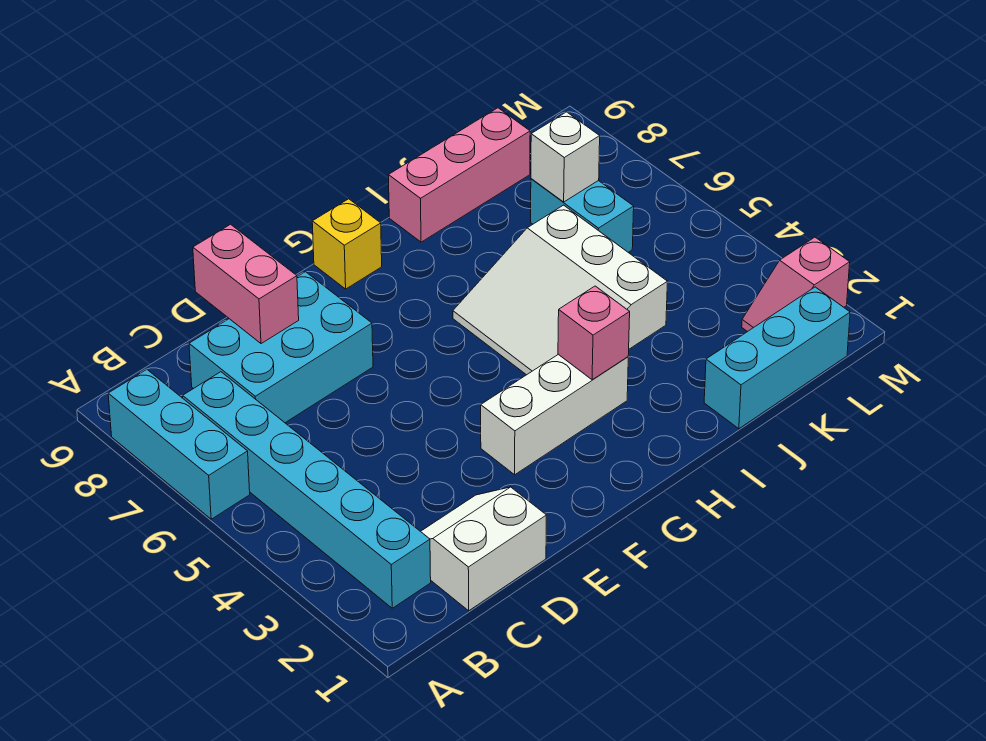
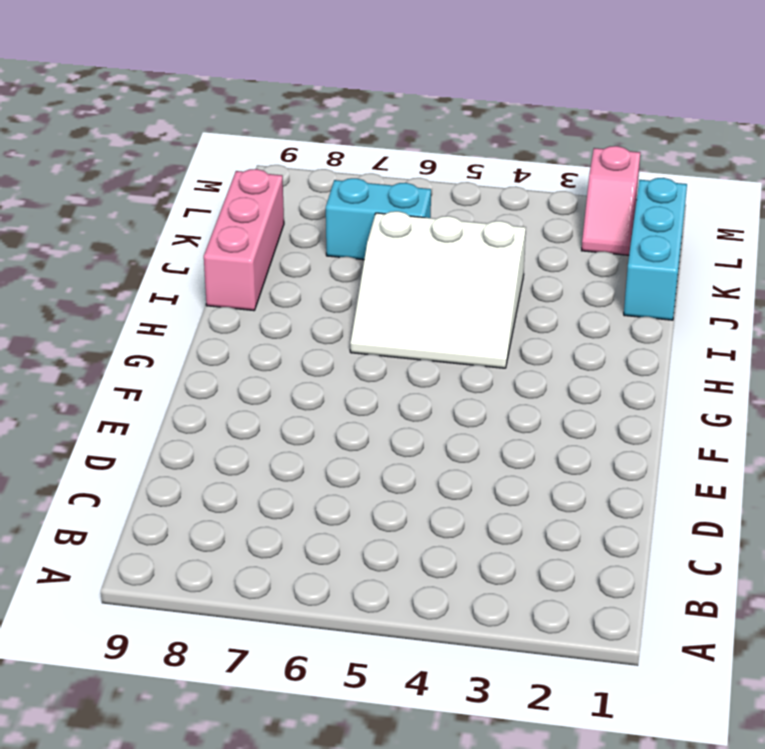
none -> cyan brick A6:A8 level 1
none -> cyan brick B2:B7 level 1
none -> white slope C1:D2 level 1 top 1

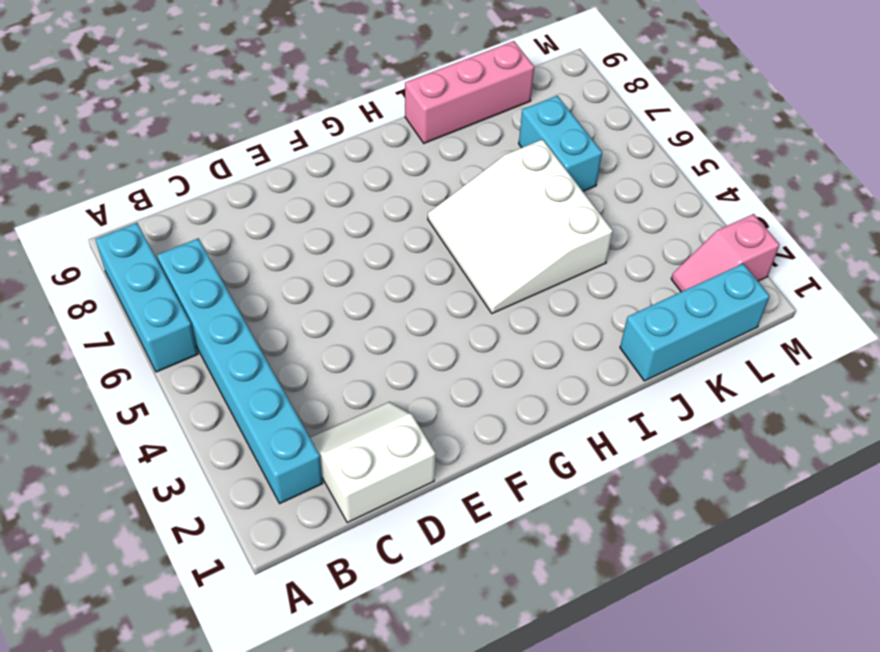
none -> cyan brick C7:E8 level 1
none -> white brick F3:H3 level 1
none -> yellow brick G9 level 1

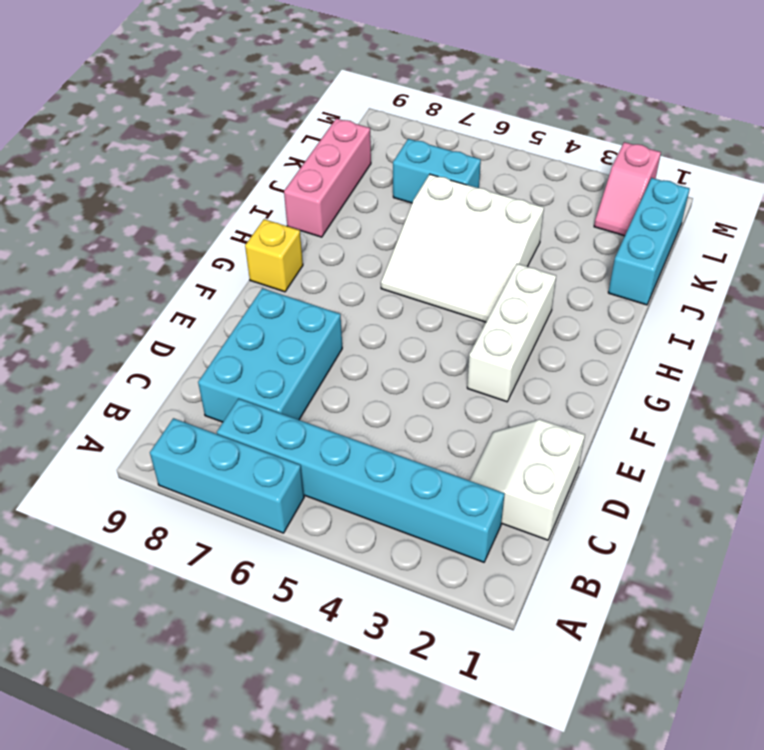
none -> pink brick D8:D9 level 2
none -> pink brick H3 level 2
none -> white brick K7 level 2

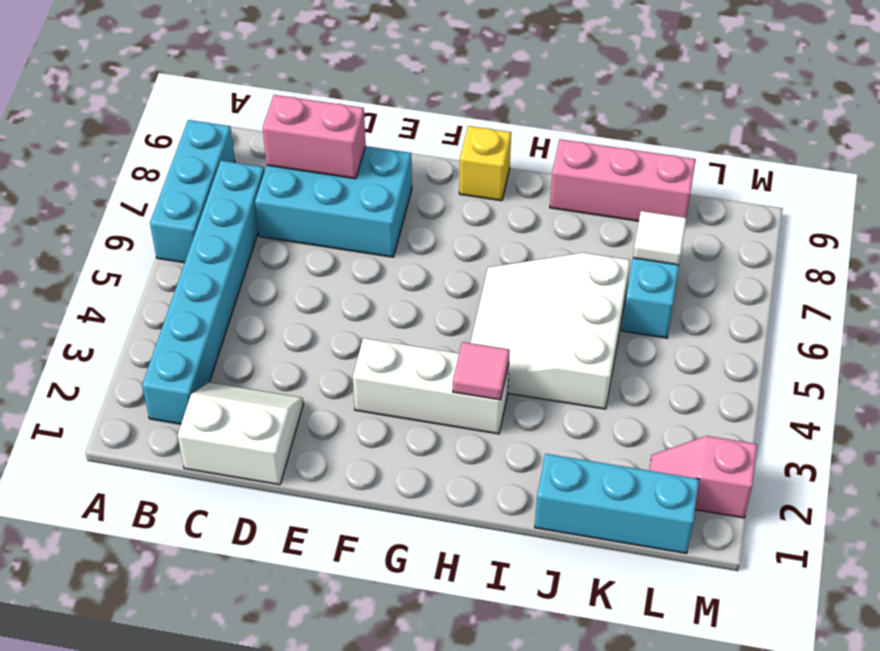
pink brick C8:D8 level 2 -> pink brick D8:D9 level 2
pink tile H3 level 2 -> pink brick H3 level 2
white tile K7 level 2 -> white brick K7 level 2

